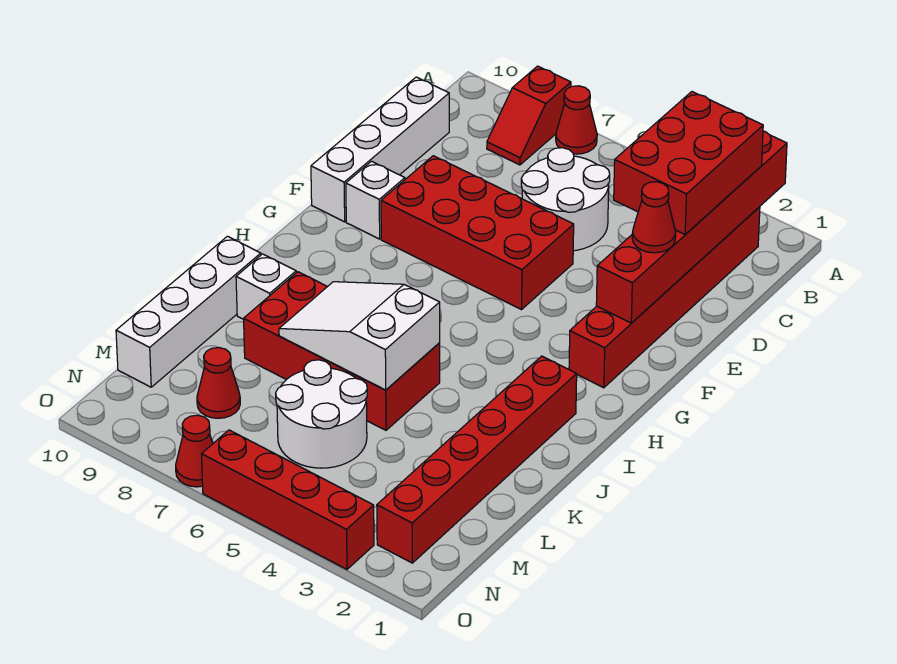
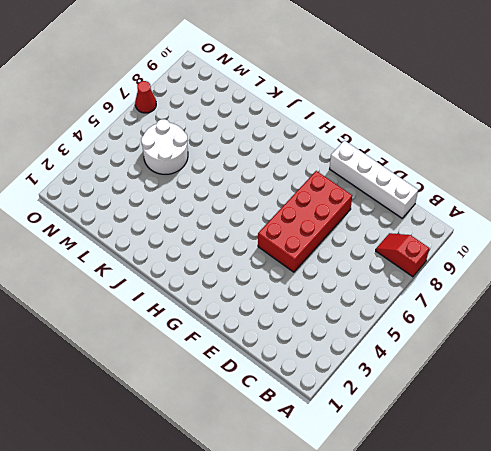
none -> red cone A7 level 1
none -> red brick B2:G2 level 1
none -> white round brick C5:D6 level 1

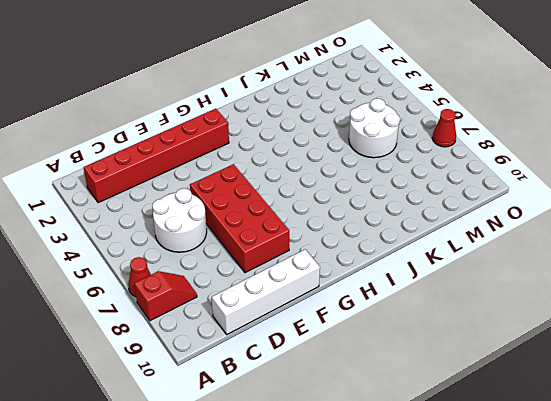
none -> white brick F9 level 1
none -> red brick I2:N2 level 1
none -> red brick J5:K8 level 1

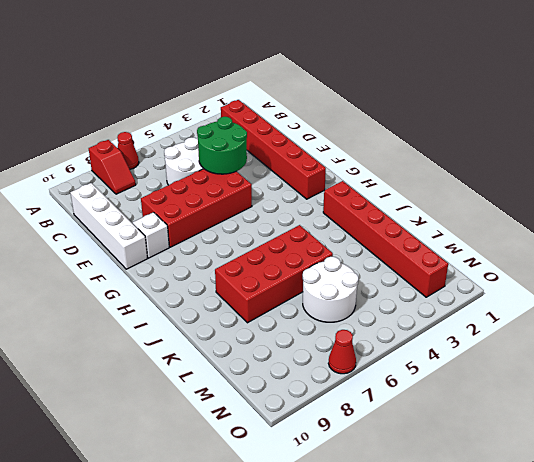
green round brick D4:E5 level 2 -> none
none -> white brick J9 level 1
none -> white brick J10:M10 level 1
none -> red cone M8 level 1

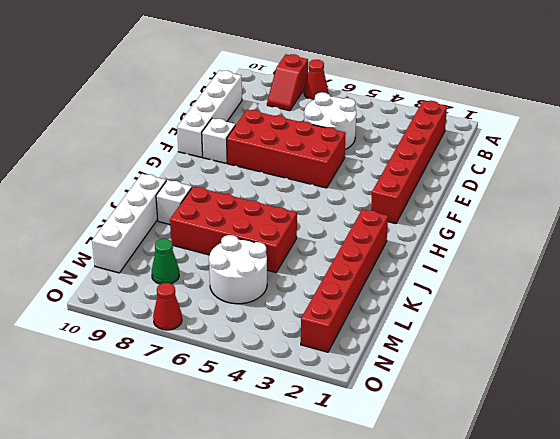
green cone M8 level 1 -> red cone M8 level 1
none -> red brick O3:O6 level 1
none -> red brick A2:F2 level 2
none -> white slope J5:K7 level 2 top 5

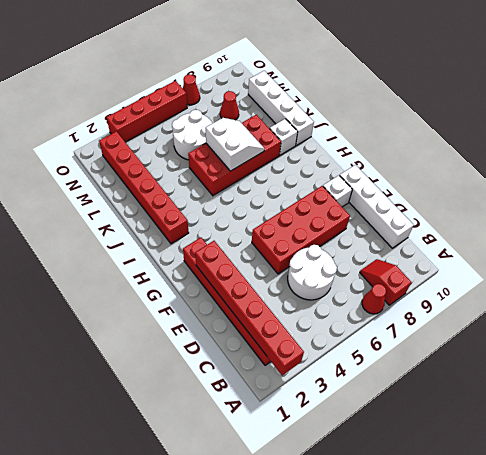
white slope J6:K7 level 2 top 6 -> white slope J5:K7 level 2 top 5
none -> red brick B2:D3 level 3
none -> red cone E2 level 3

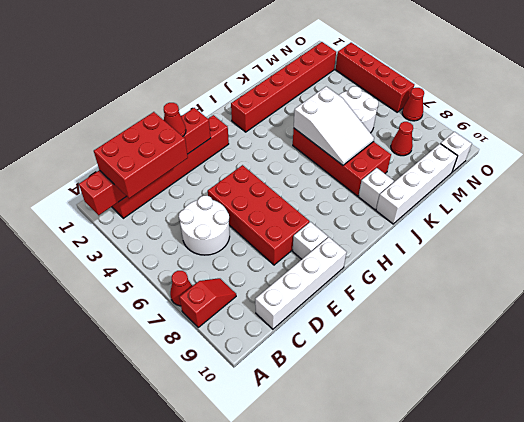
white brick N10 level 1 -> none

